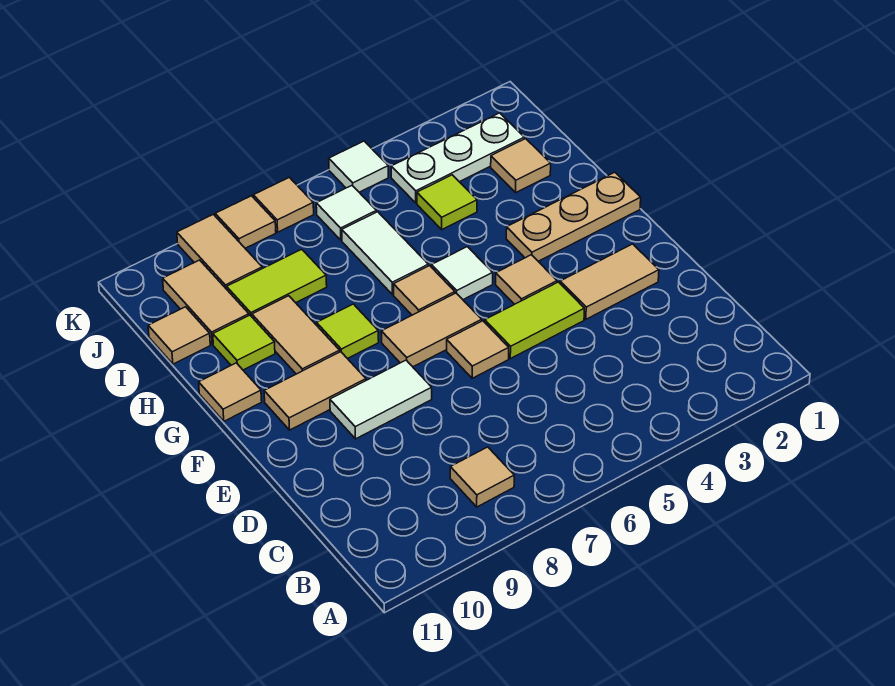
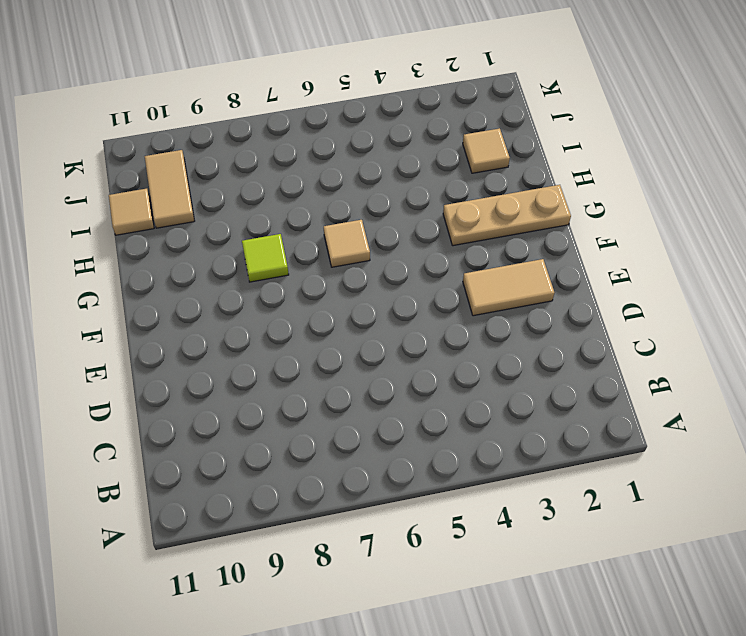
none -> tan tile B8 level 1
none -> lime tile E4:E5 level 1
none -> tan tile E6 level 1

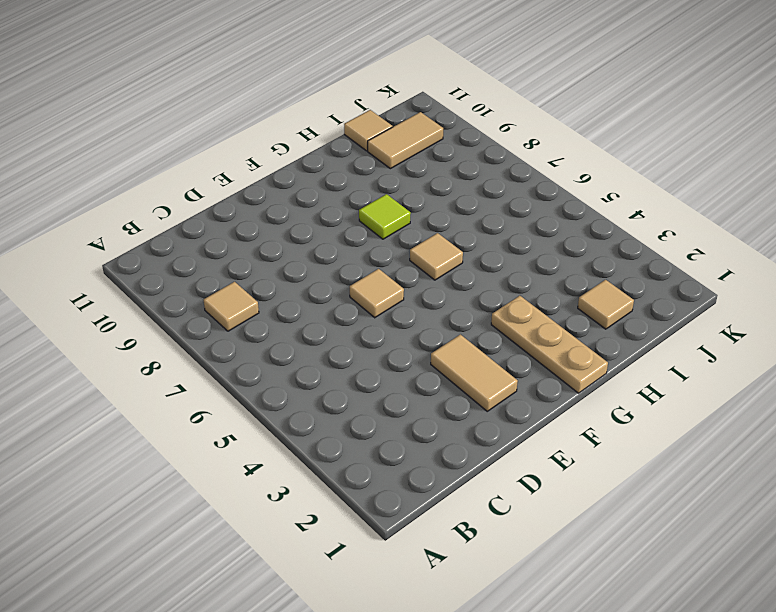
none -> lime tile E4:E5 level 1
none -> white tile E8:E9 level 1
none -> tan tile F4 level 1

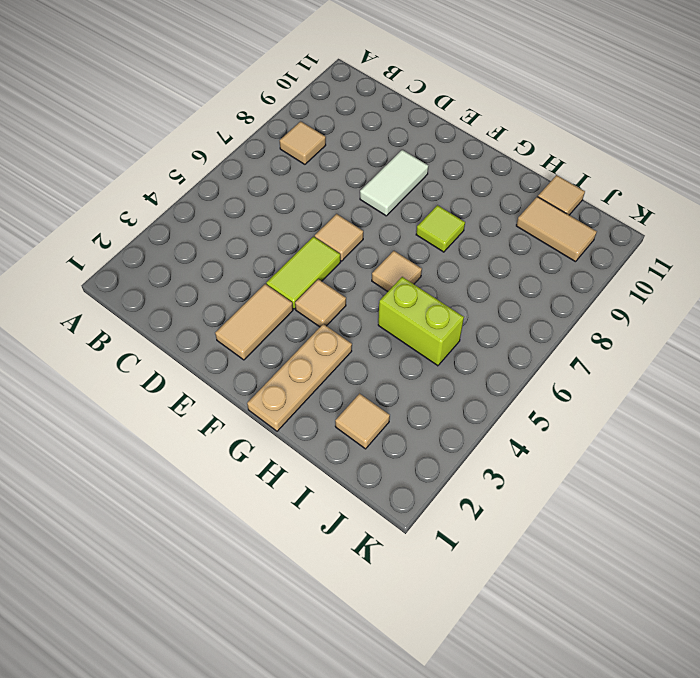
lime brick H5:I5 level 1 -> none
none -> tan tile F6:F7 level 1
none -> tan tile F9:F10 level 1
none -> white tile G5 level 1

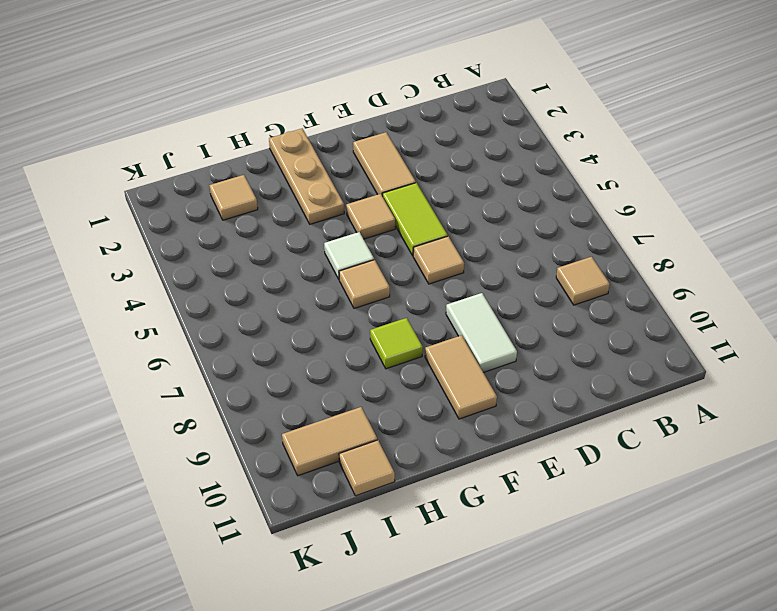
none -> tan tile F6:F7 level 1
none -> tan tile G9:H9 level 1
none -> tan tile G11 level 1

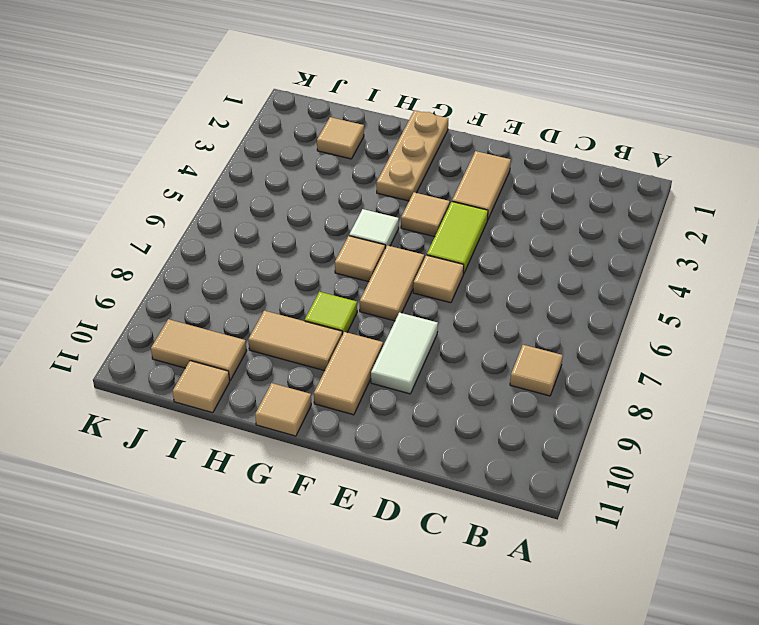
none -> white tile H6:I6 level 1
none -> lime tile H10 level 1
none -> lime tile I4 level 1

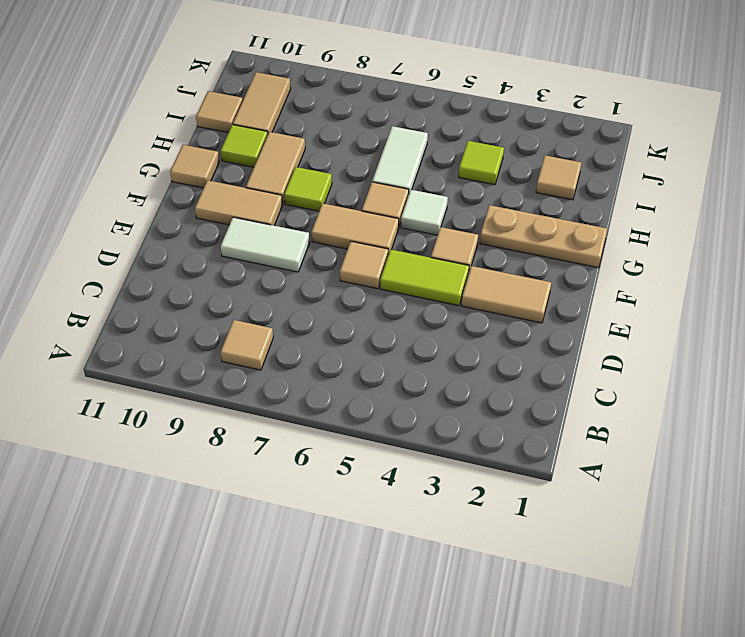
none -> lime tile I8:I9 level 1
none -> white plate J2:J4 level 1
none -> white tile J6 level 1

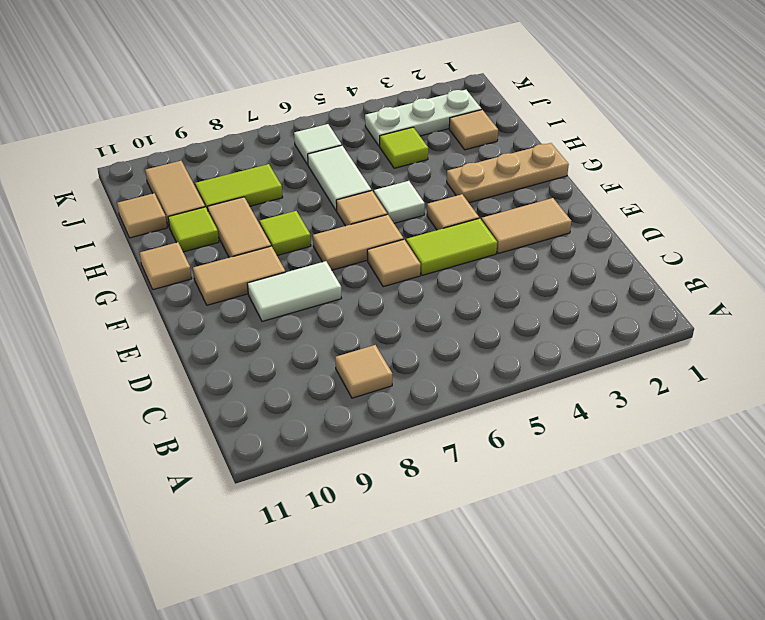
none -> tan tile J9:K9 level 1
none -> white tile K5 level 1
none -> tan tile K7 level 1

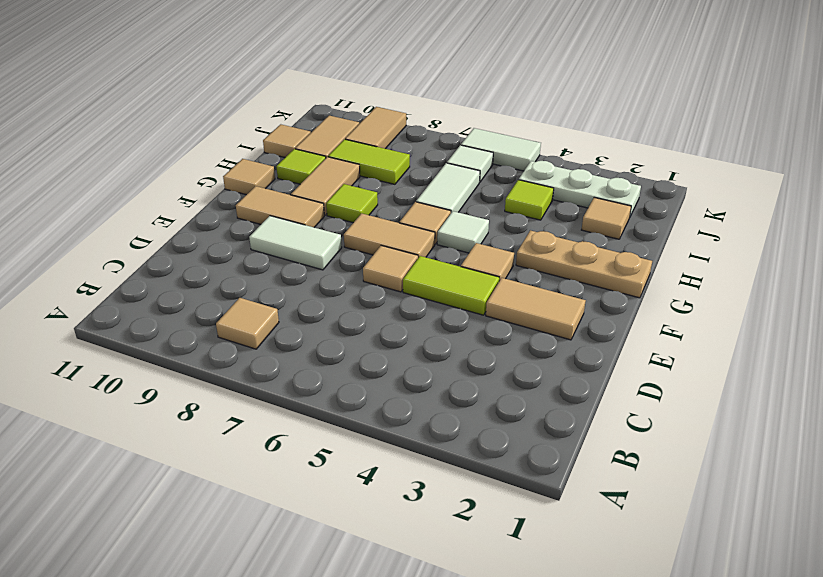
white tile K5:K6 level 1 -> white tile K5 level 1
none -> tan tile K7 level 1
none -> tan tile K8 level 1

